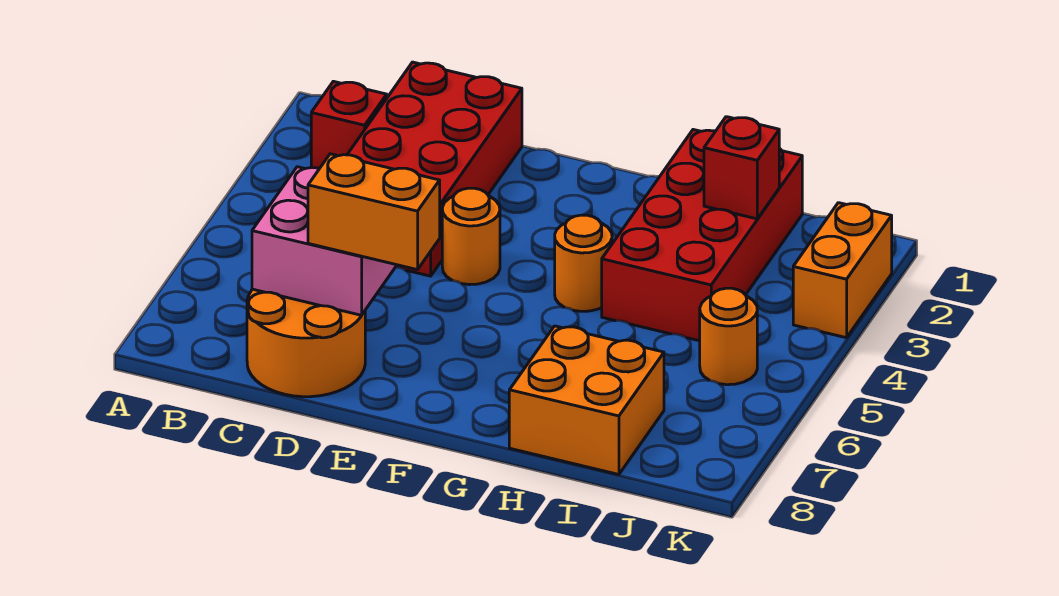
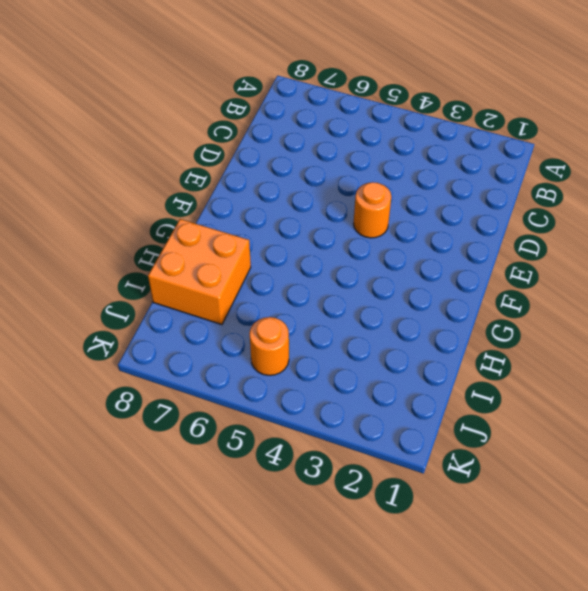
none -> red brick B2 level 1
none -> red brick C1:D4 level 1
none -> orange round brick C7:D8 level 1

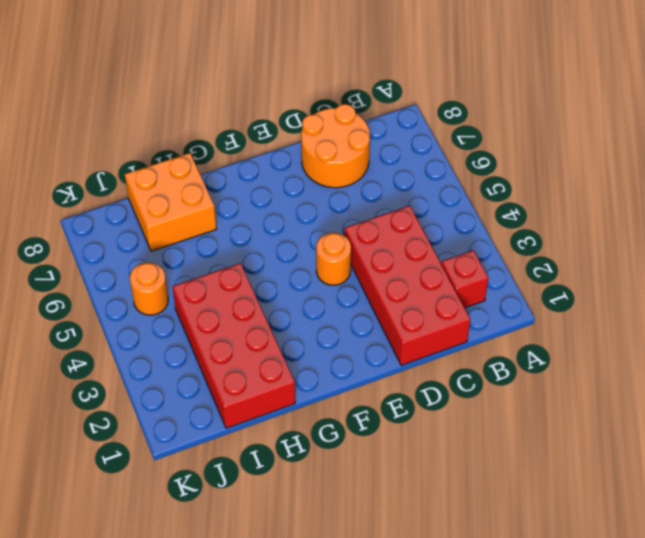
none -> orange round brick G4 level 1
none -> orange brick K2:K3 level 1
none -> pink brick C6:D7 level 2

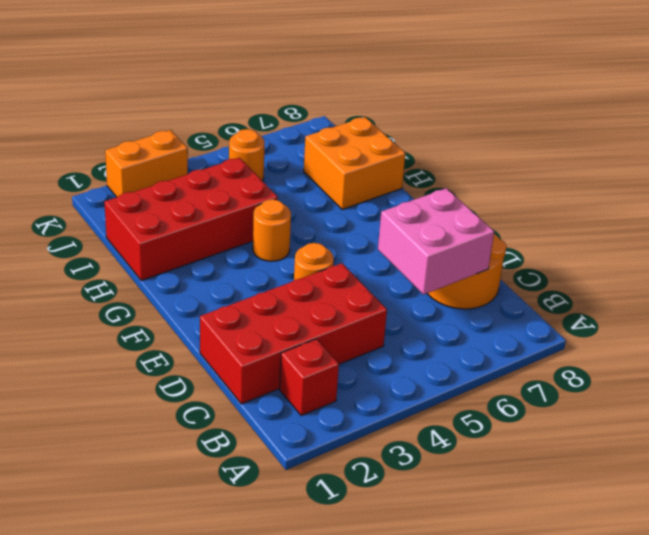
none -> red brick I2 level 2
none -> orange brick D7:E7 level 3

